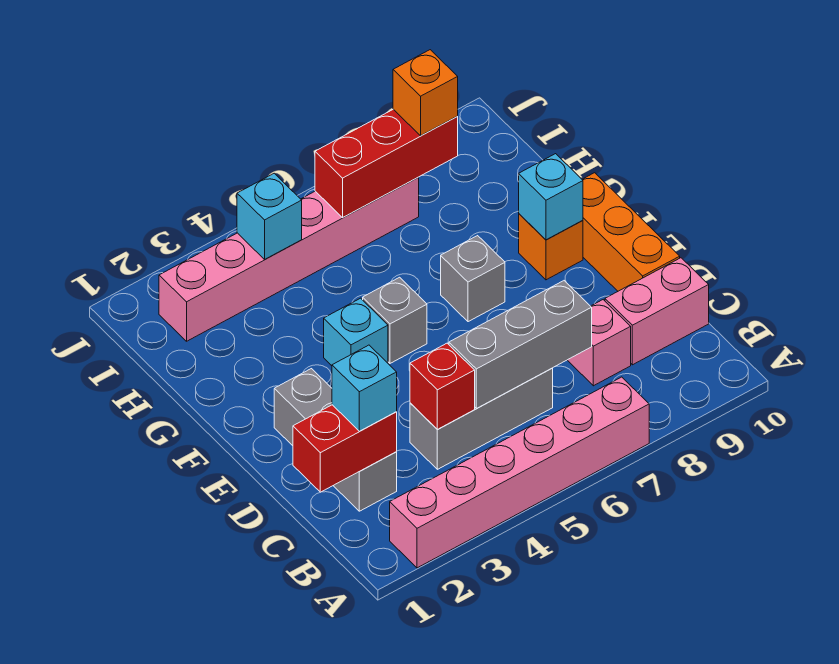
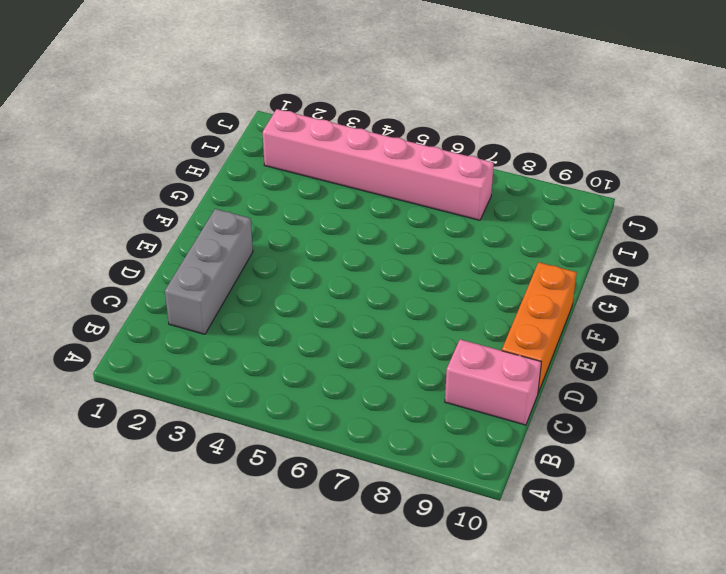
none -> pink brick A2:A7 level 1
none -> grey brick C4:C6 level 1
none -> pink brick C8 level 1

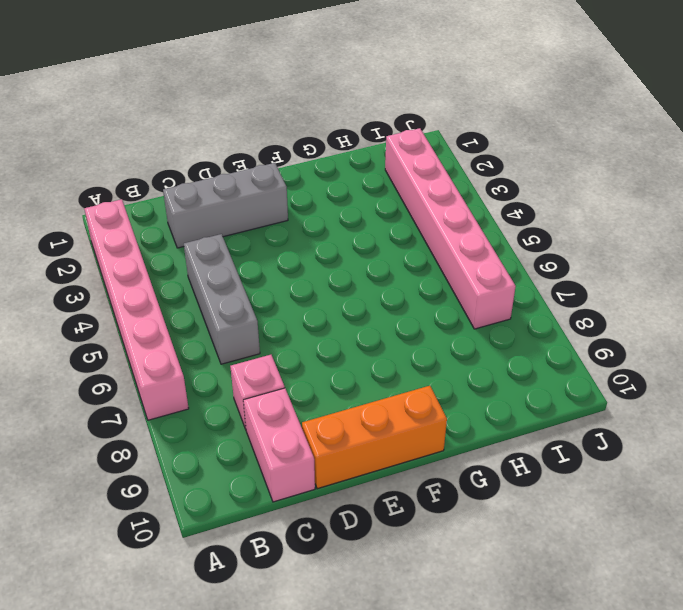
none -> cyan brick F4 level 1
none -> grey brick F5 level 1
none -> grey brick F7 level 1

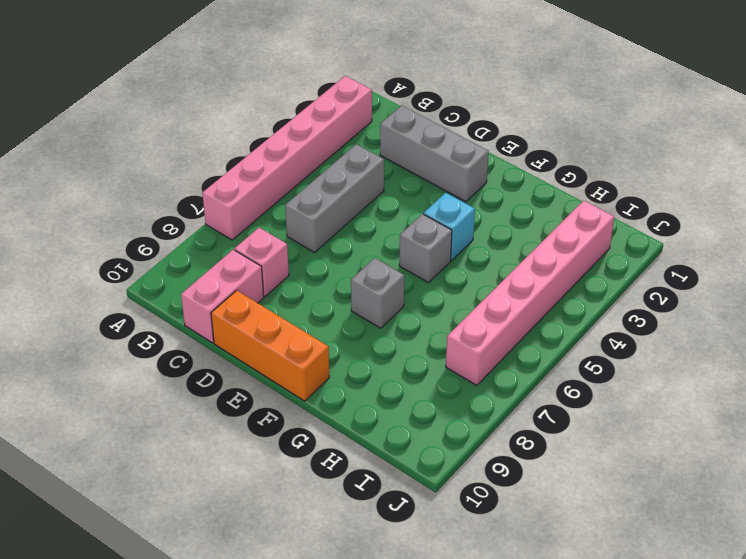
none -> orange brick F9 level 1
none -> red brick C1:C2 level 2
none -> red brick C4 level 2

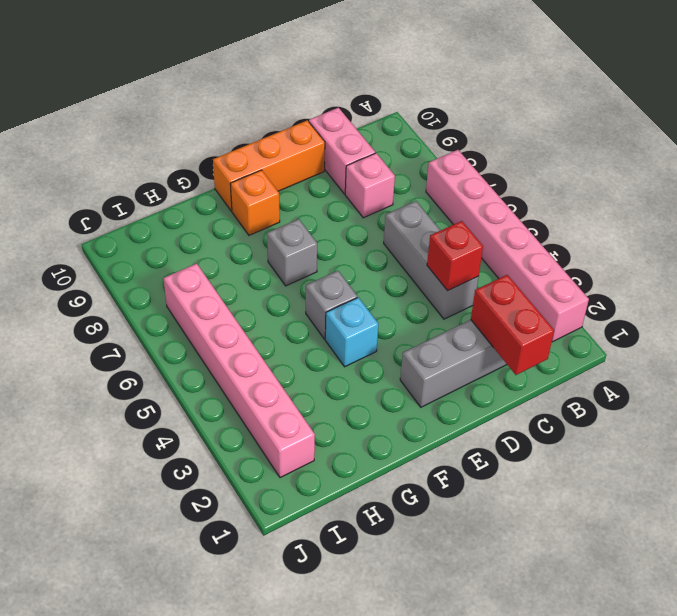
none -> grey brick C5:C7 level 2
none -> cyan brick F9 level 2
none -> cyan brick I4 level 2

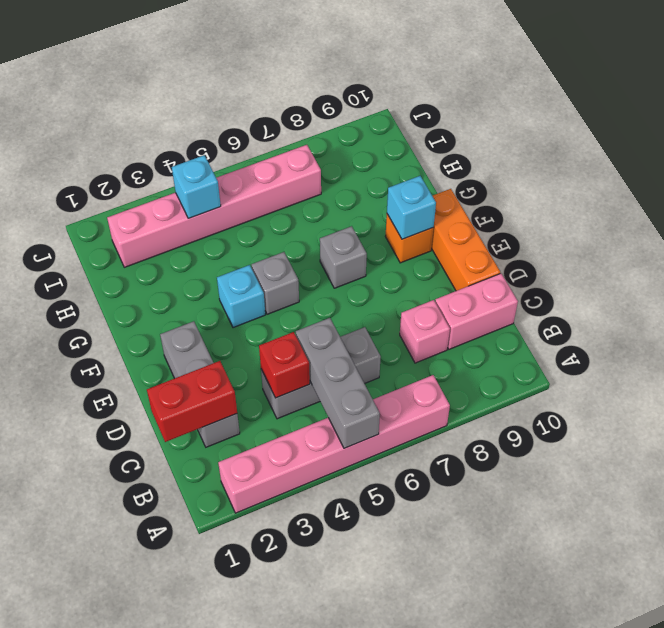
grey brick A5:C5 level 2 -> grey brick C5:C7 level 2
none -> red brick I6:I8 level 2
none -> cyan brick C2 level 3
none -> orange brick I8 level 3

